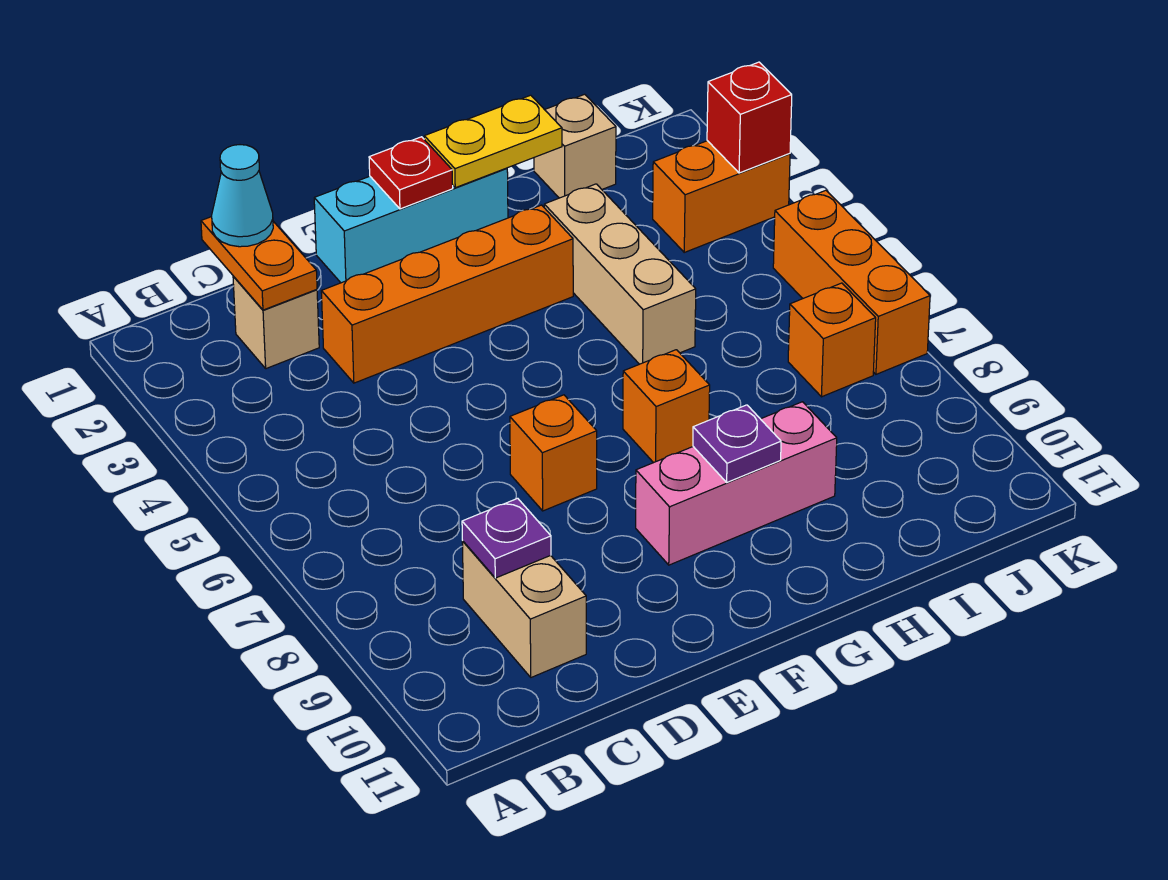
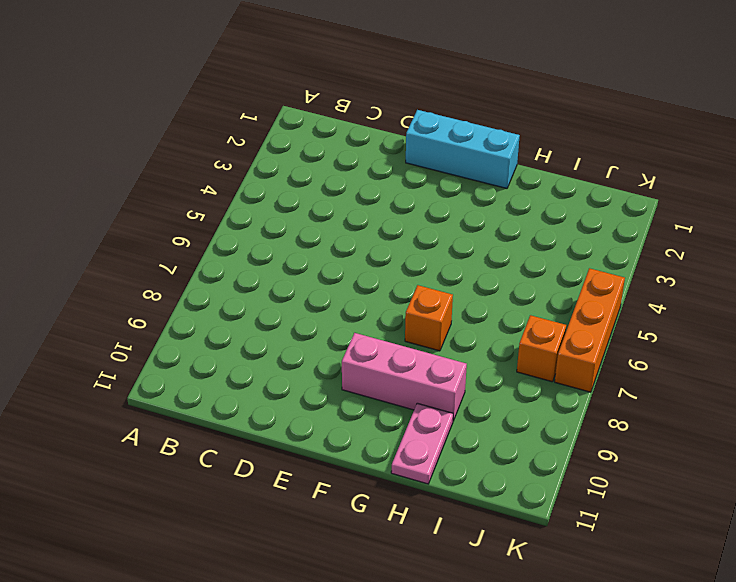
pink plate H10:H11 level 1 -> none
none -> tan brick C2 level 1
none -> tan brick C9:C10 level 1
none -> orange brick D3:G3 level 1

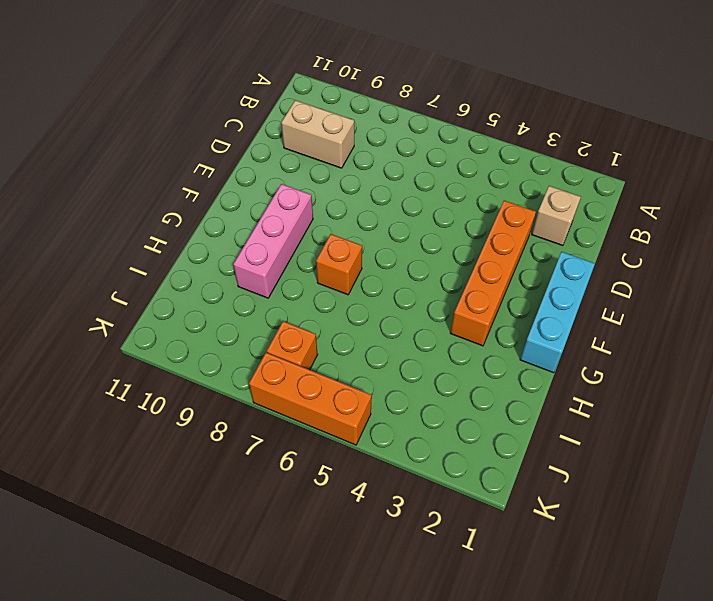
none -> orange brick E7 level 1
none -> tan brick H3:H5 level 1
none -> tan brick I1 level 1

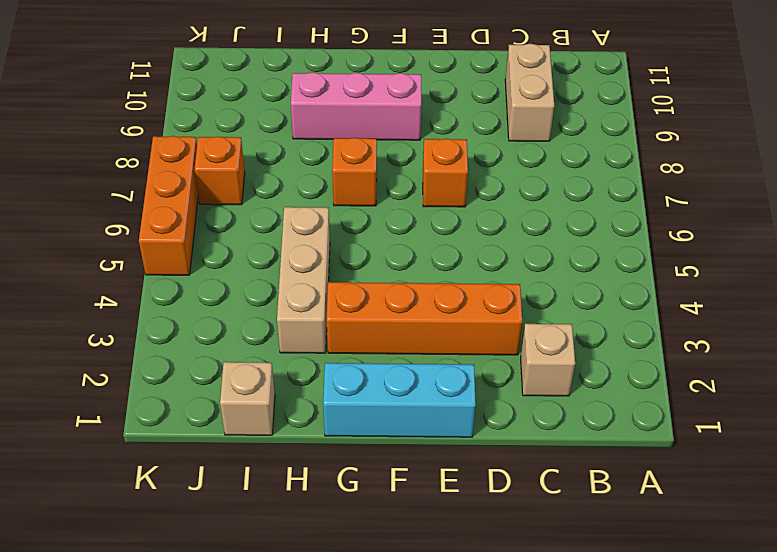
none -> orange brick J3:K3 level 1
none -> orange plate C1:C2 level 2
none -> purple plate C9 level 2

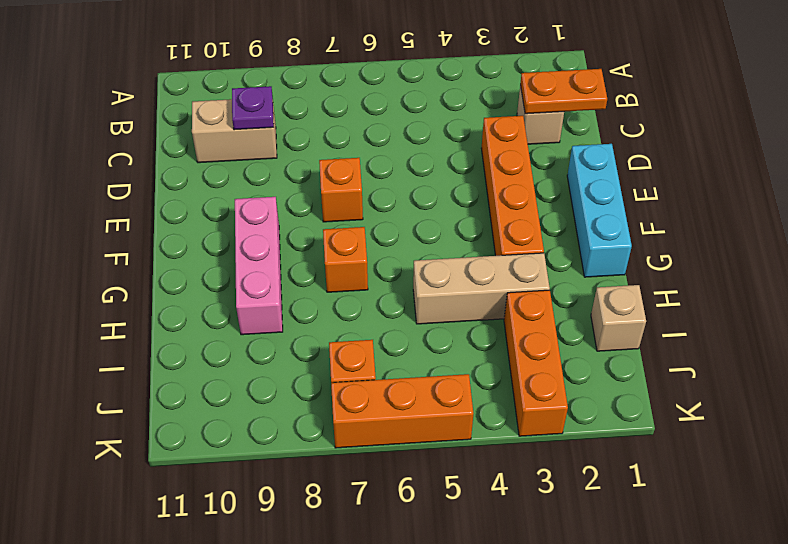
orange brick I3:K3 level 1 -> orange brick J3:K3 level 1
none -> red plate F1 level 2
none -> yellow plate G1:H1 level 2
none -> purple plate G9 level 2

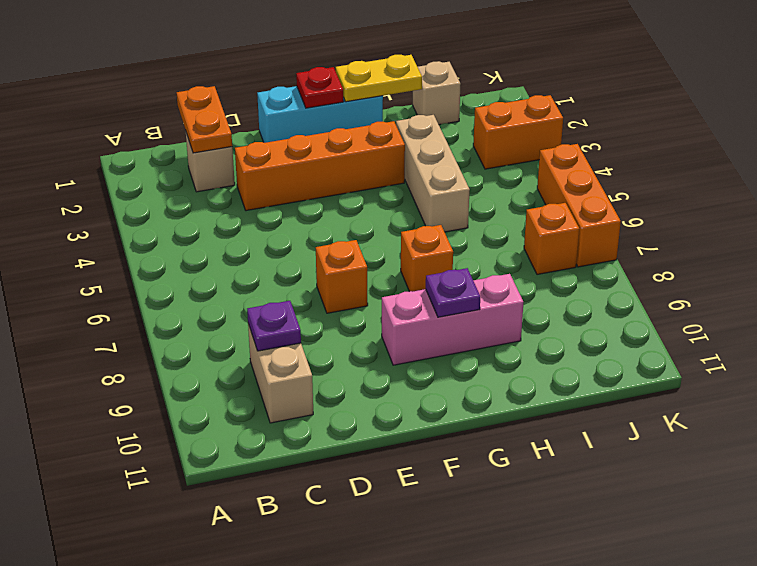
none -> red brick K3 level 2
none -> cyan cone C1 level 3

